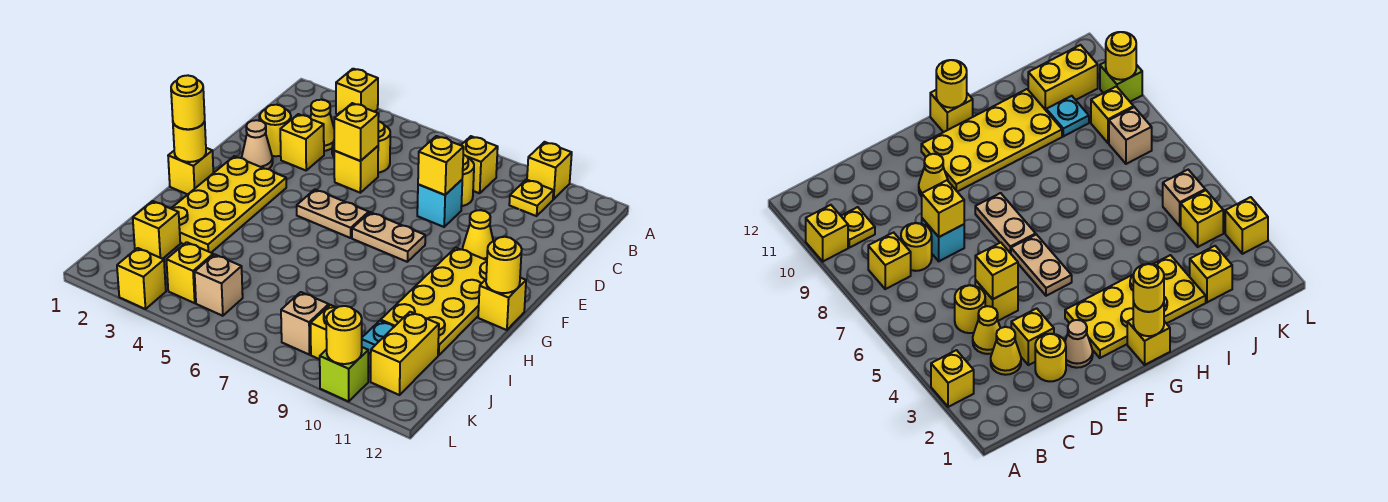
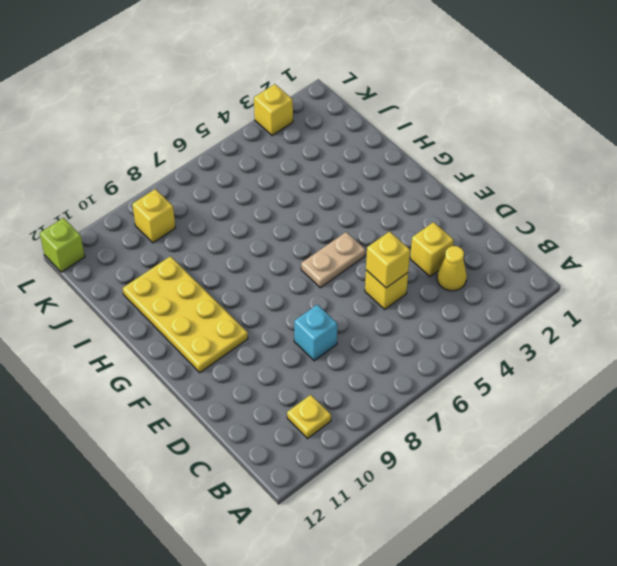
lime brick L12 level 1 -> lime brick L10 level 1
none -> yellow brick A3 level 1
none -> yellow brick A10 level 1
none -> yellow brick B8 level 1
none -> yellow cone C4 level 1

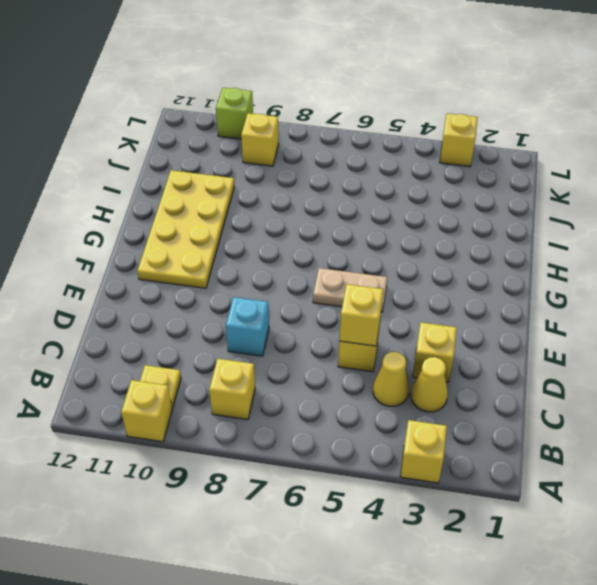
none -> yellow round brick C5 level 1
none -> yellow round brick C8 level 1
none -> yellow round brick D2 level 1
none -> tan cone E2 level 1

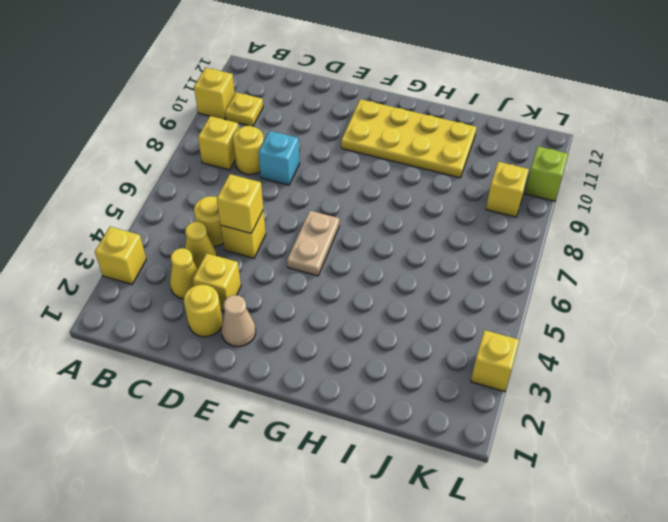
none -> yellow cone E10 level 1
none -> yellow plate F2:I3 level 1
none -> tan plate F7:F8 level 1
none -> yellow brick G1 level 1

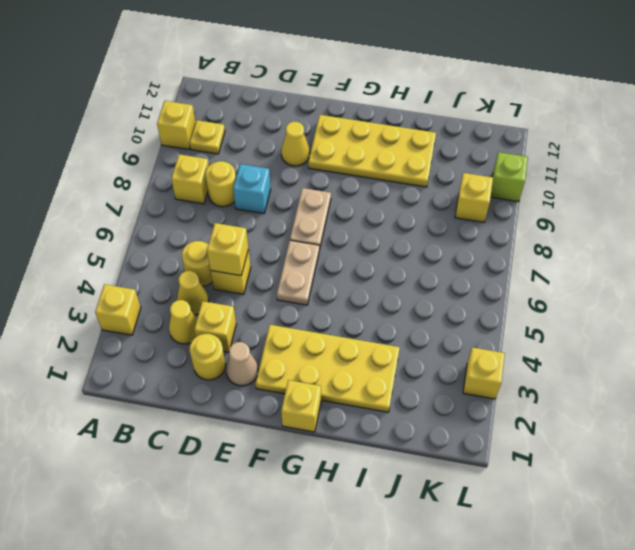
none -> yellow brick G12 level 1
none -> yellow brick J2 level 1
none -> cyan plate J10 level 1
none -> yellow brick J11:K11 level 1

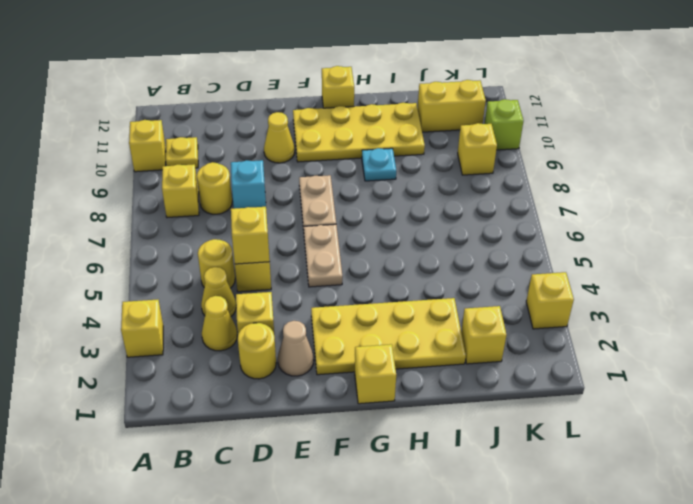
cyan plate H9 level 1 -> cyan plate J10 level 1
none -> yellow brick K4 level 1
none -> tan brick K5 level 1
none -> tan brick K8 level 1
none -> yellow brick D8 level 2

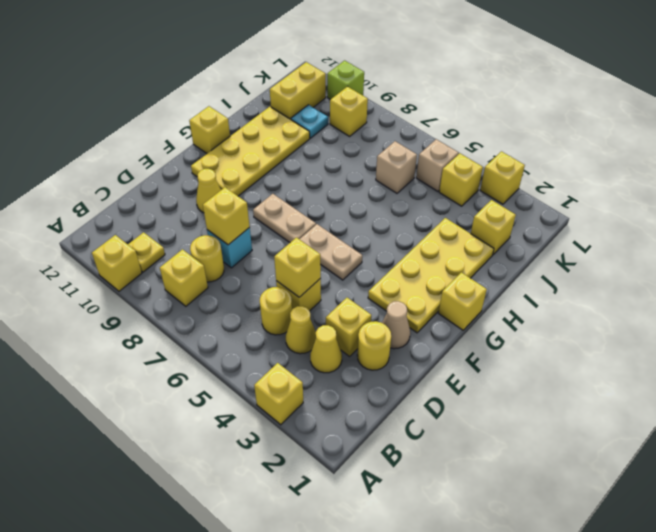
tan brick J6 level 1 -> tan brick K8 level 1
none -> yellow round brick G1 level 2
none -> yellow round brick G12 level 2
none -> yellow round brick L10 level 2
none -> yellow round brick G1 level 3

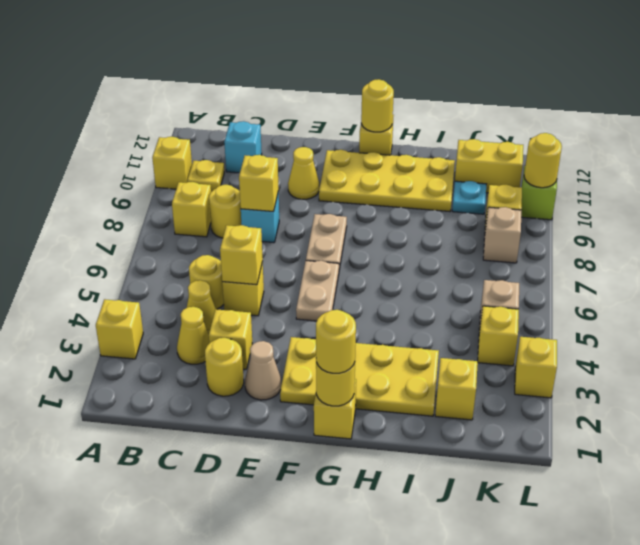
cyan brick C11 level 1 -> none

